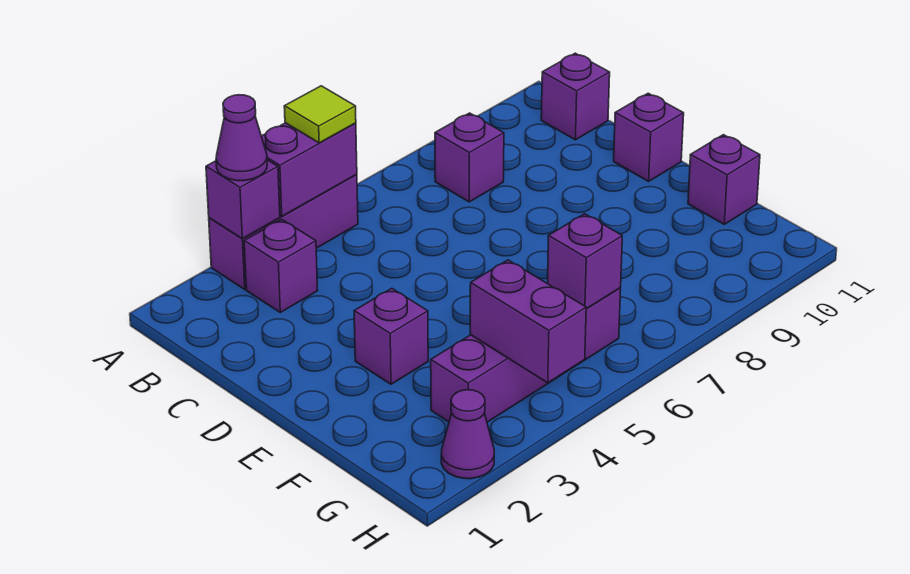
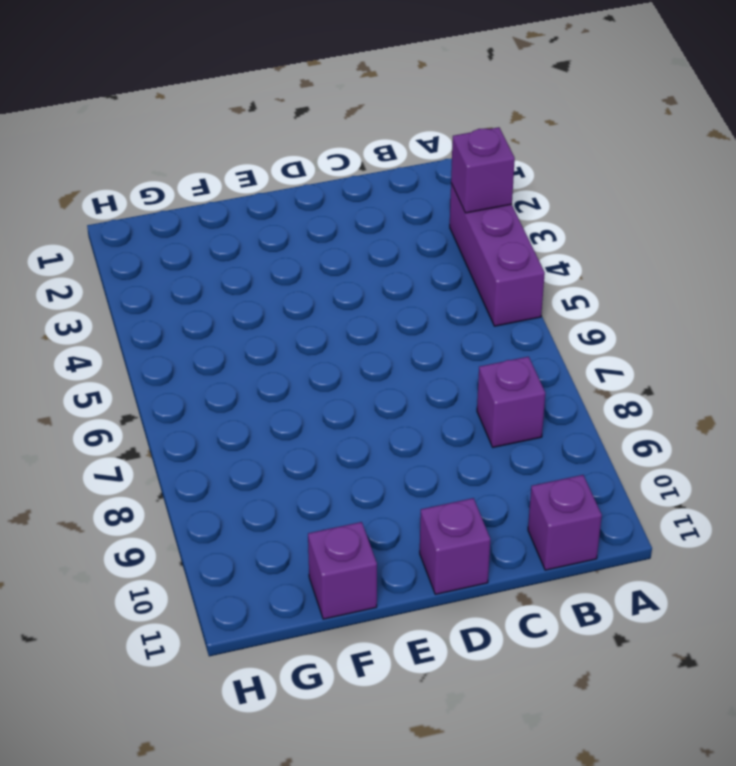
none -> purple brick B3 level 1
none -> purple brick E3 level 1
none -> purple brick G3:G6 level 1

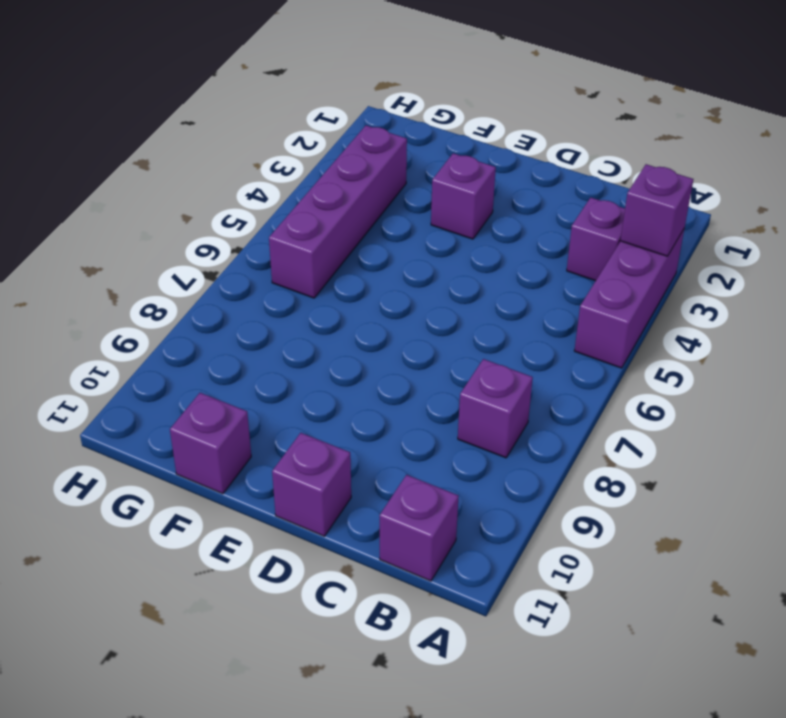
none -> purple cone H2 level 1
none -> purple brick A4:A5 level 2
none -> purple brick G4:H4 level 2

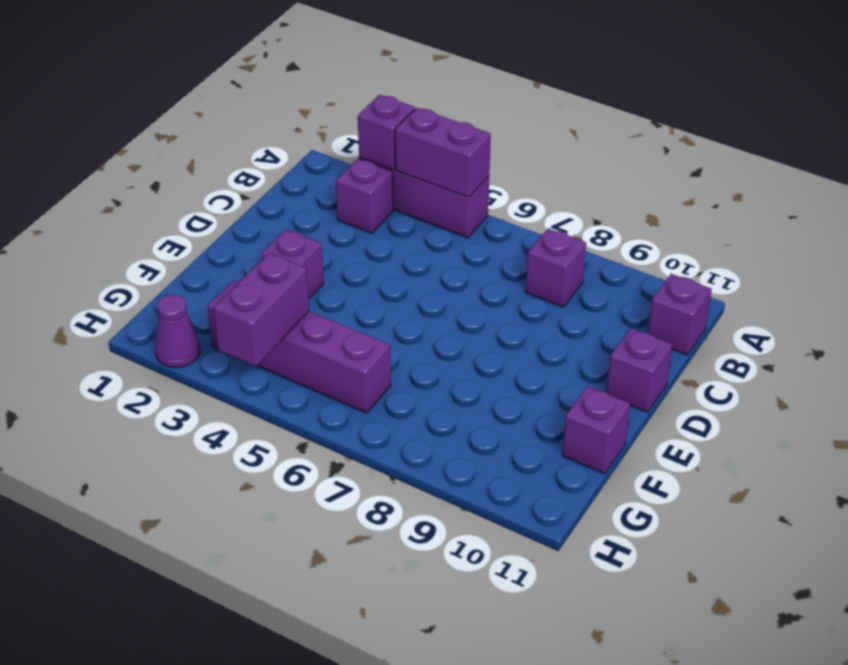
none -> purple brick G6 level 2
none -> purple cone A3 level 3
none -> lime tile A5 level 3

